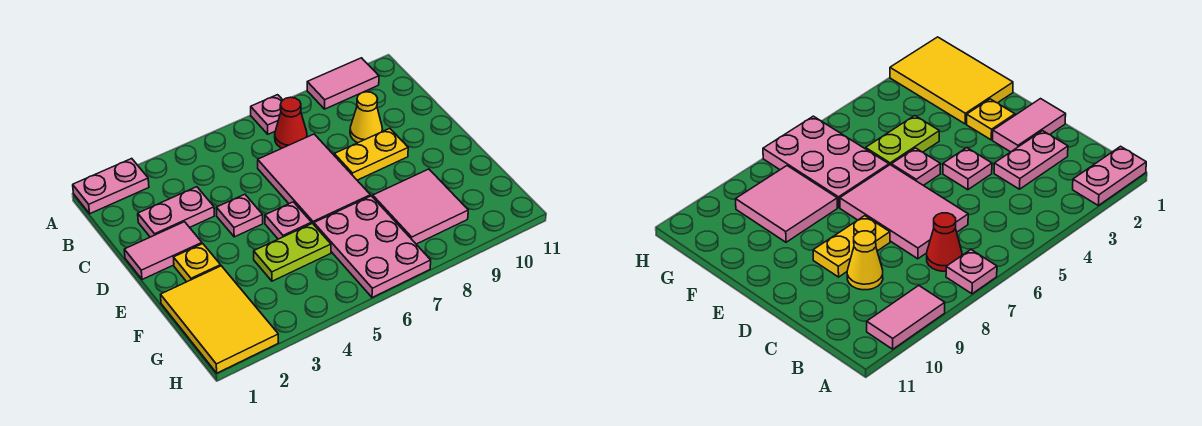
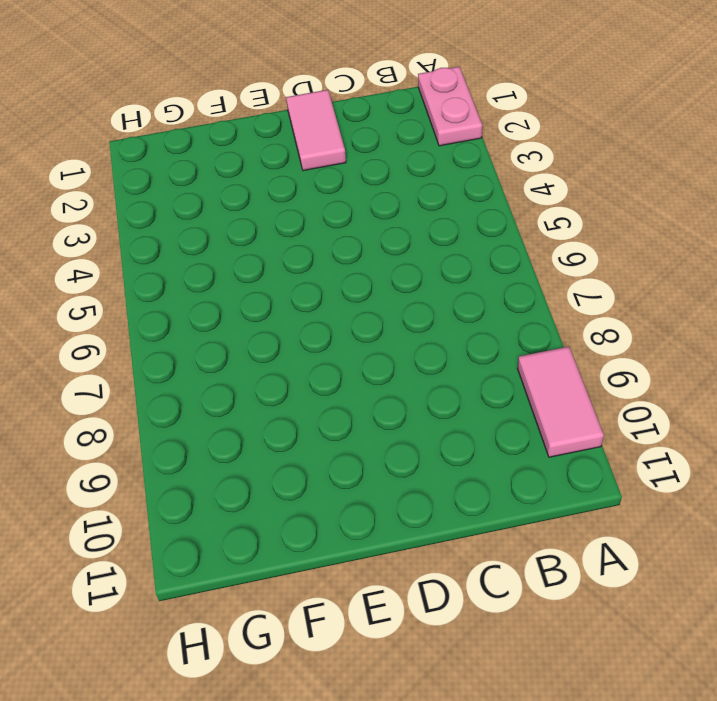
none -> pink plate A7 level 1
none -> red cone B7 level 1
none -> pink plate C2:C3 level 1

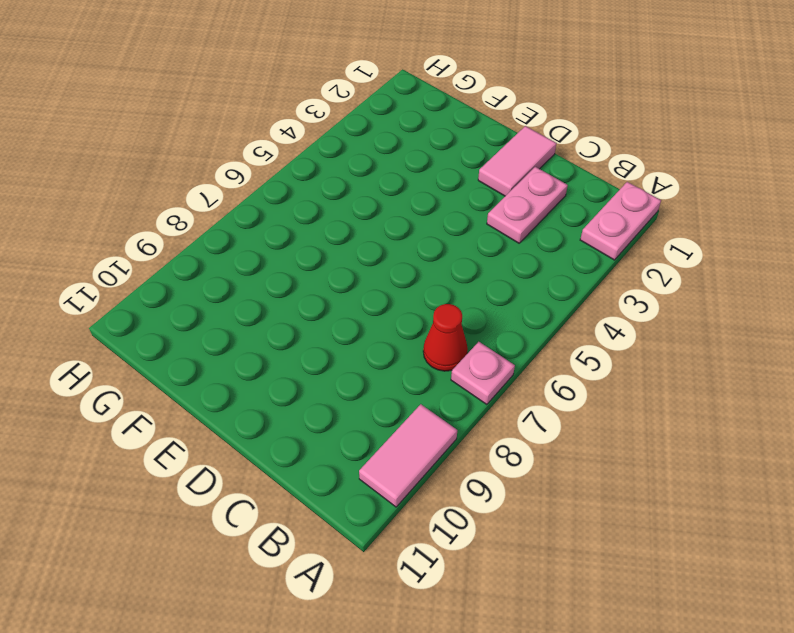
none -> pink tile C6:E7 level 1
none -> yellow cone C9 level 1
none -> pink plate D4 level 1

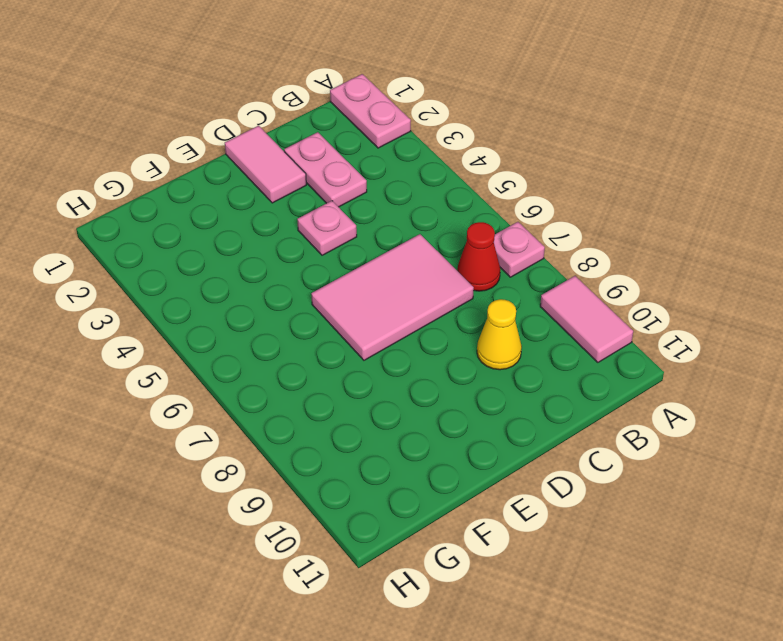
none -> yellow plate D8:D9 level 1
none -> yellow plate E2 level 1
none -> pink plate E5 level 1

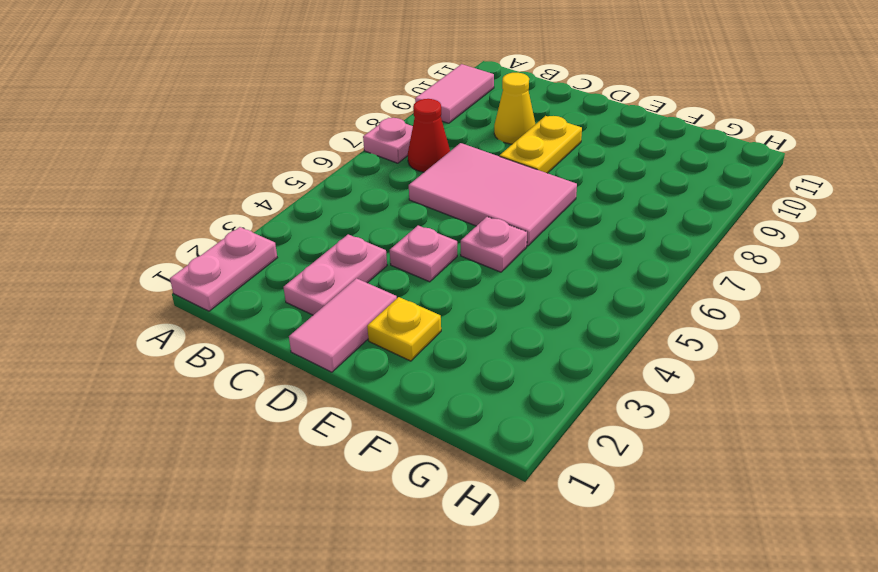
none -> yellow tile F1:H2 level 1
none -> lime plate F4:F5 level 1
none -> pink plate F6:H7 level 1

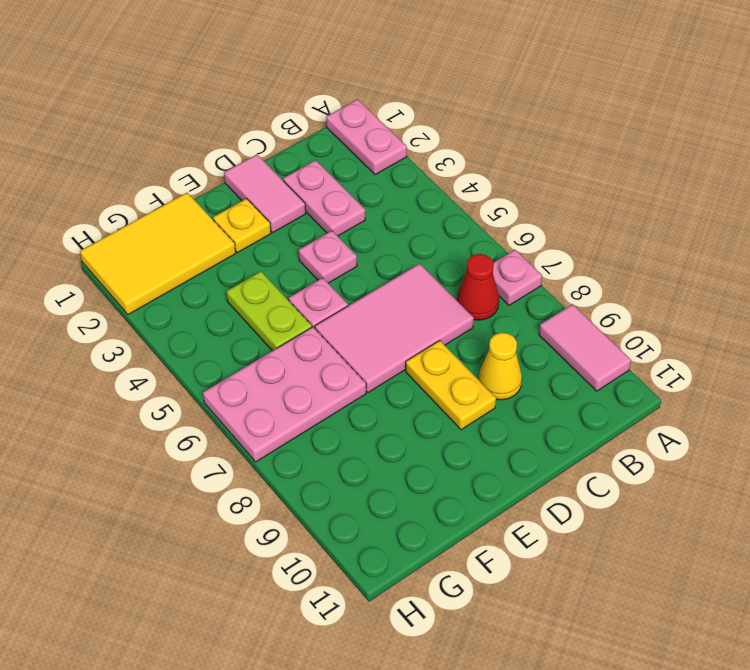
none -> pink tile F8:G9 level 1

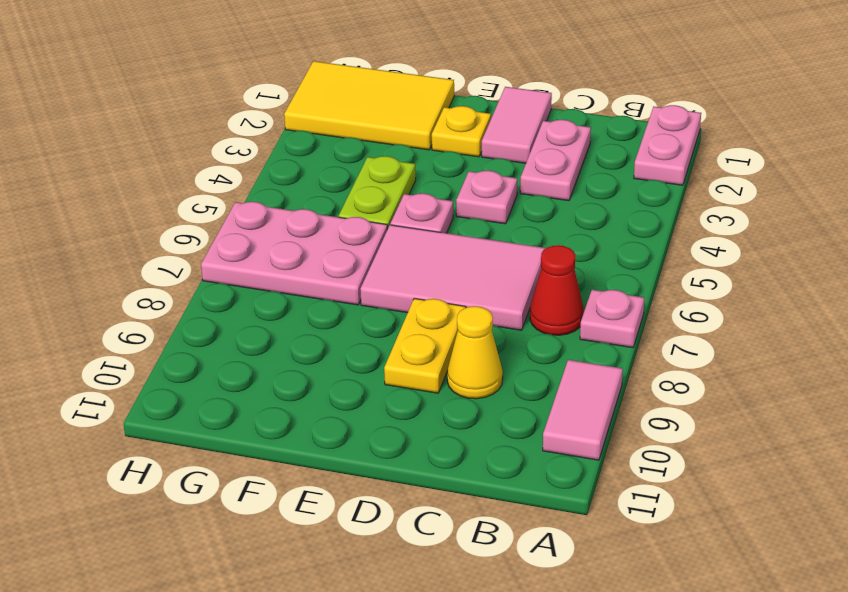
none -> pink tile F8:G9 level 1

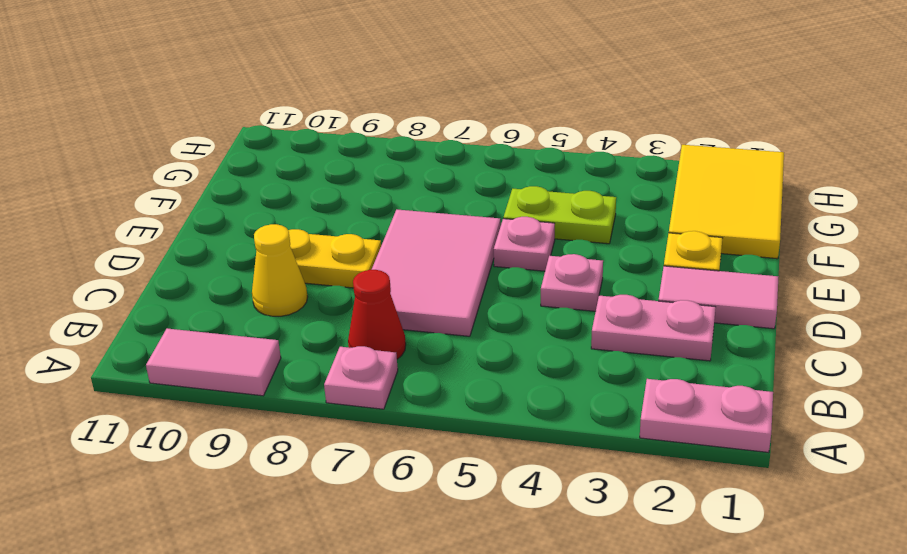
none -> pink plate F6:H7 level 1
none -> pink tile F8:G9 level 1

